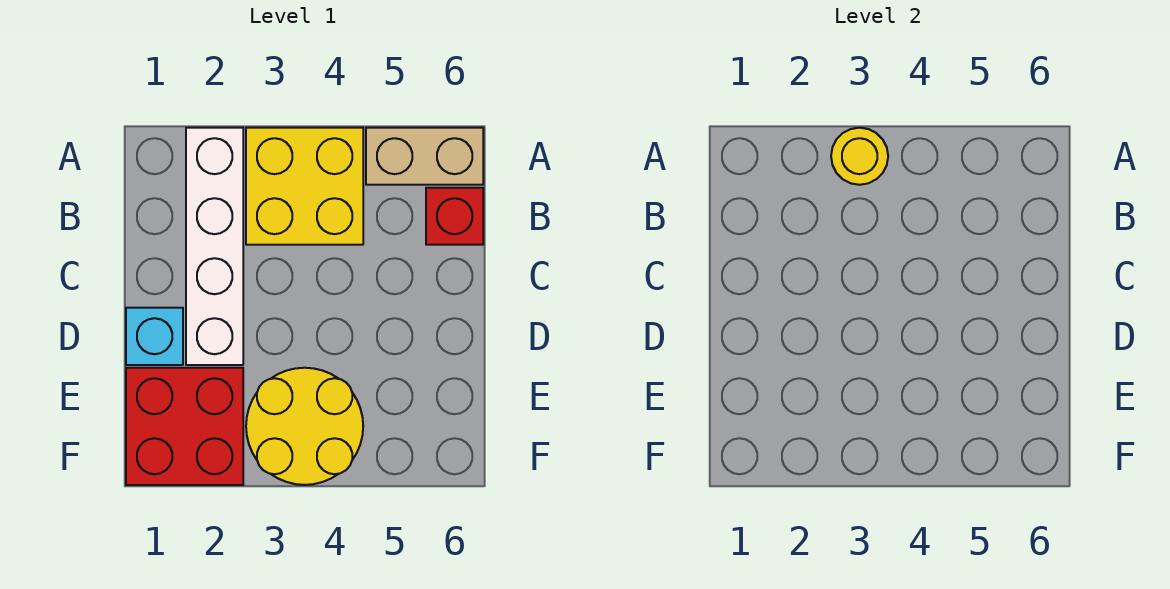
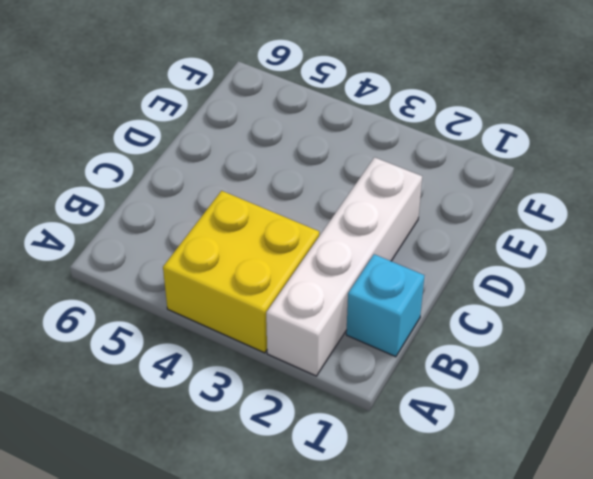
cyan brick B1 level 1 -> cyan brick D1 level 1
none -> tan brick A5:A6 level 1
none -> red brick B6 level 1

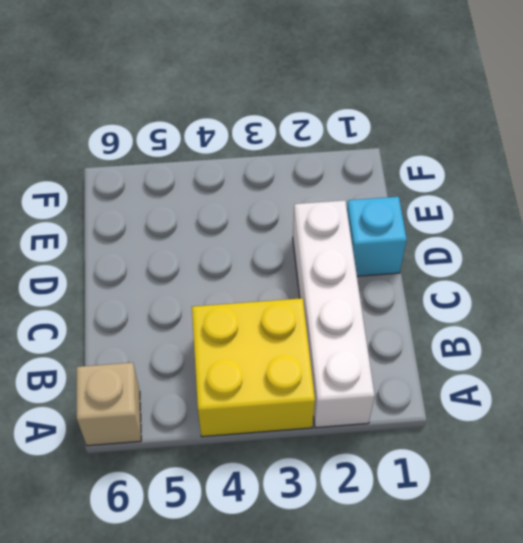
tan brick A6 level 1 -> tan brick A5:A6 level 1
none -> red brick B6 level 1
none -> red brick E1:F2 level 1

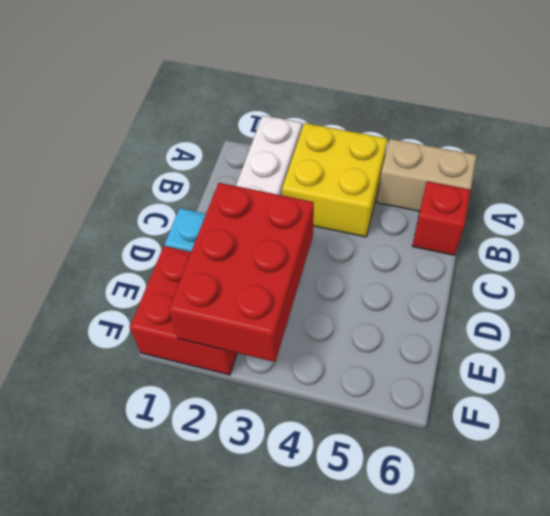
red brick D2:F3 level 2 -> none
none -> yellow round brick E3:F4 level 1
none -> yellow round brick A3 level 2

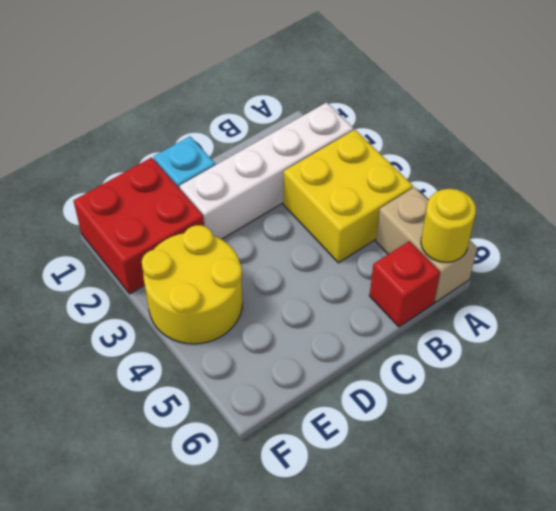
yellow round brick A6 level 2 -> yellow round brick A3 level 2

